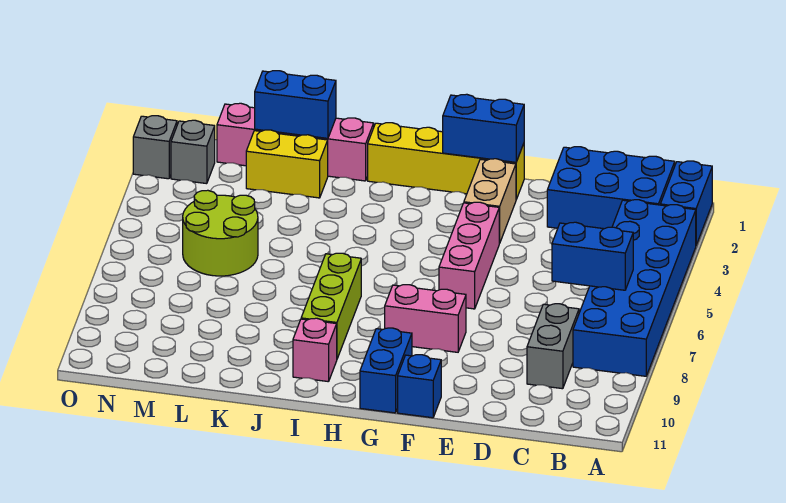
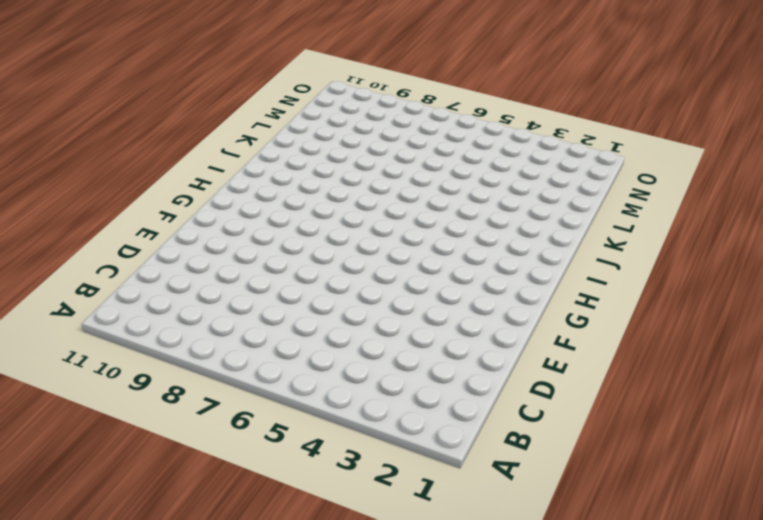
none -> blue brick A1:A2 level 1
none -> blue brick A3:B8 level 1
none -> blue brick B1:D2 level 1

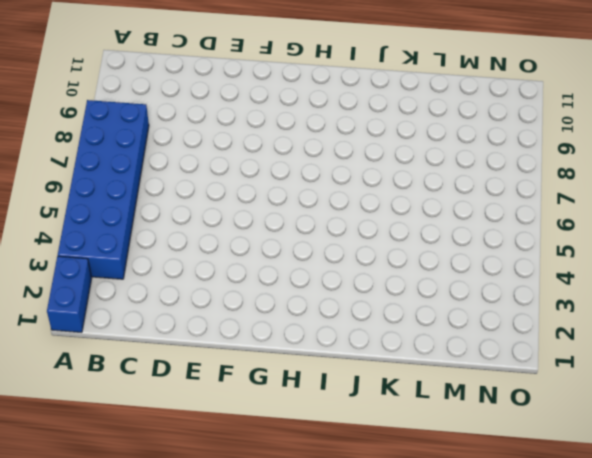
none -> blue brick B1:D2 level 1
none -> grey brick C8:C9 level 1
none -> yellow brick F1:I1 level 1

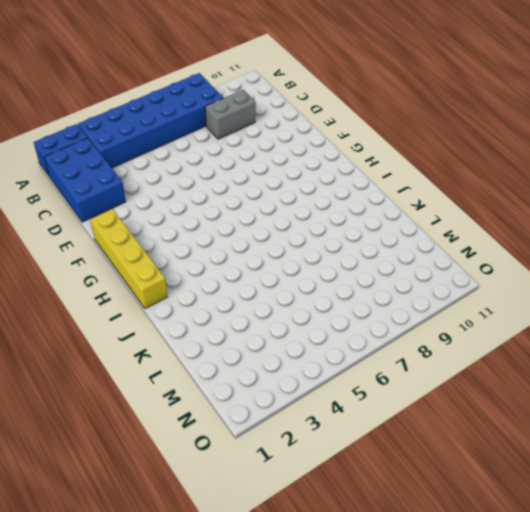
none -> tan brick F2:F3 level 1
none -> pink brick F4:F6 level 1
none -> pink brick F8:G8 level 1

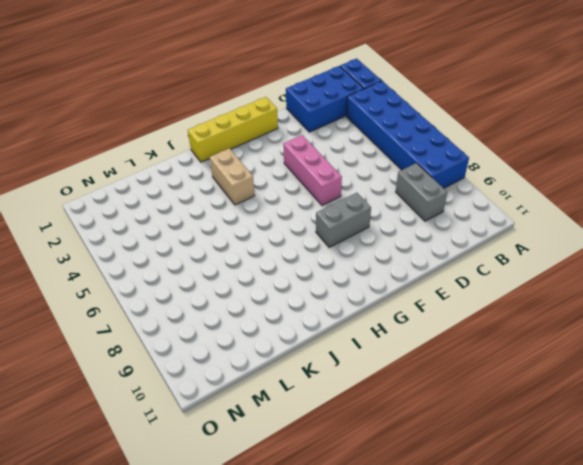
grey brick F8:G8 level 1 -> pink brick F8:G8 level 1
tan brick I3:I4 level 1 -> tan brick F2:F3 level 1
none -> blue brick F11 level 1
none -> blue brick G10:G11 level 1
none -> lime brick I7:I9 level 1

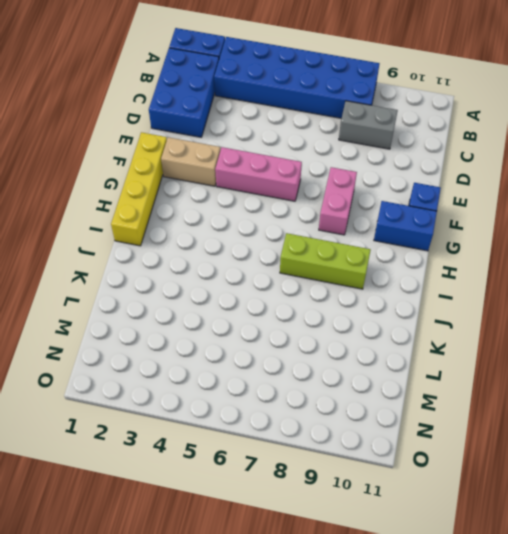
none -> pink brick I10 level 1
none -> pink brick J1:M1 level 1
none -> yellow brick K2:L2 level 1

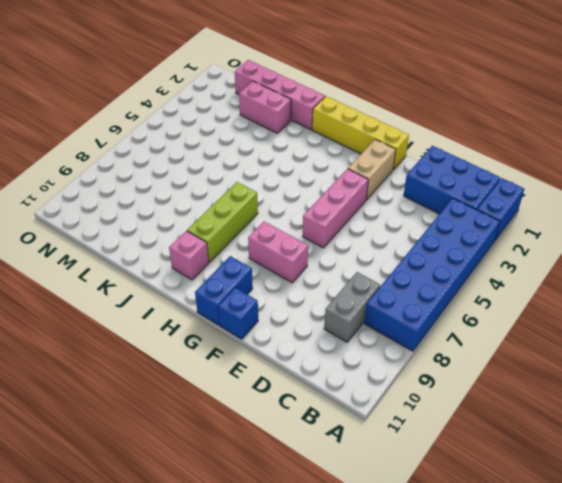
pink brick K2:L2 level 1 -> yellow brick K2:L2 level 1
none -> lime round brick L5:M6 level 1
none -> grey brick N2 level 1
none -> grey brick O2 level 1

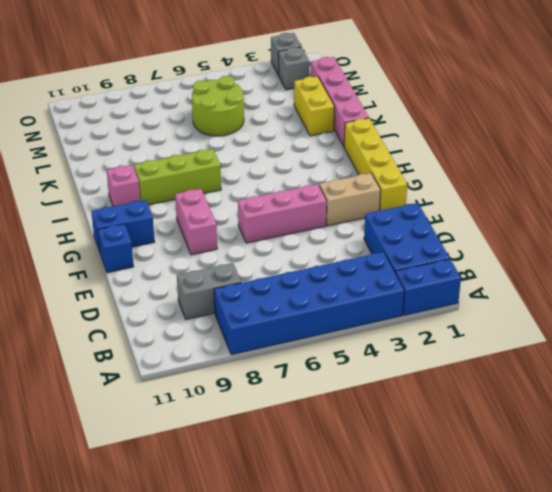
none -> blue brick B6:C6 level 2
none -> blue brick F1:G1 level 2
none -> blue brick K1:L1 level 2

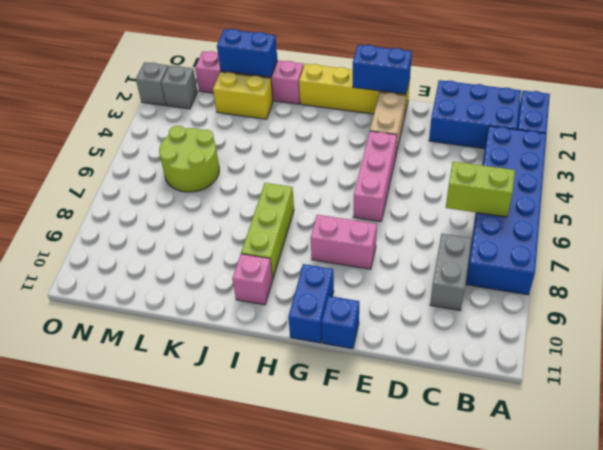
lime brick B6:C6 level 2 -> blue brick B6:C6 level 2

